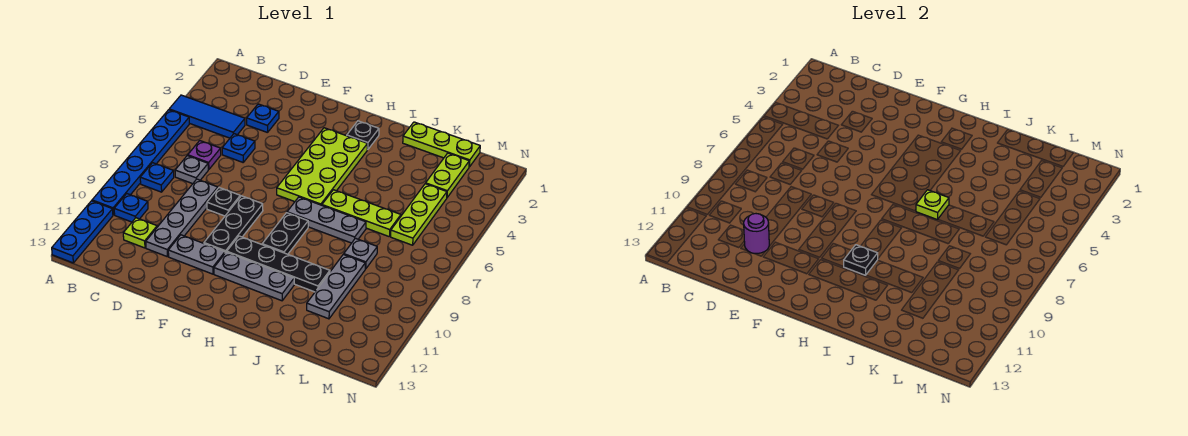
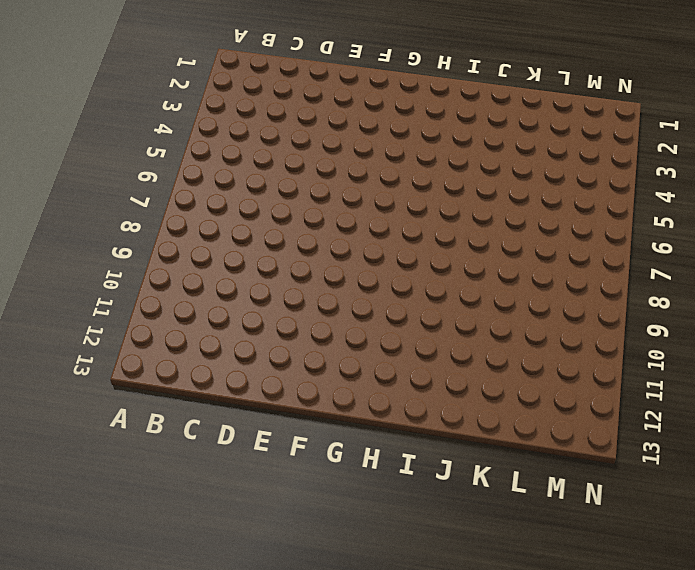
none -> blue tile A4:C4 level 1
none -> blue plate A5:A10 level 1
none -> blue plate A11:A13 level 1

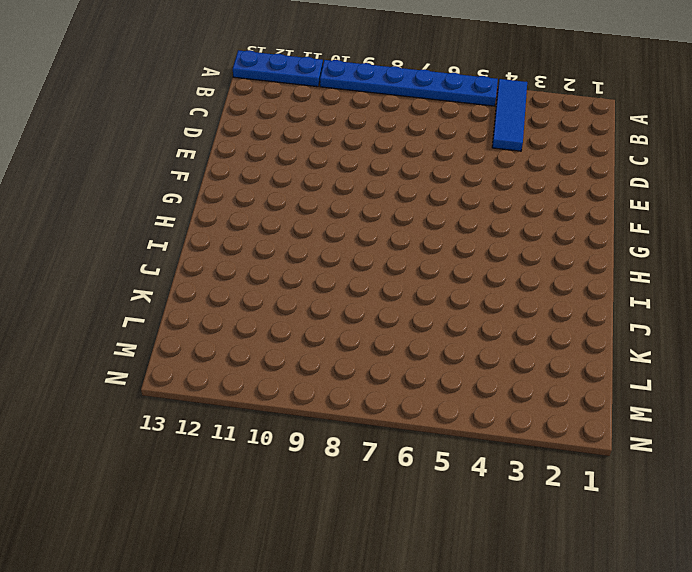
none -> blue plate B8 level 1
none -> blue plate B10 level 1
none -> purple plate C6 level 1

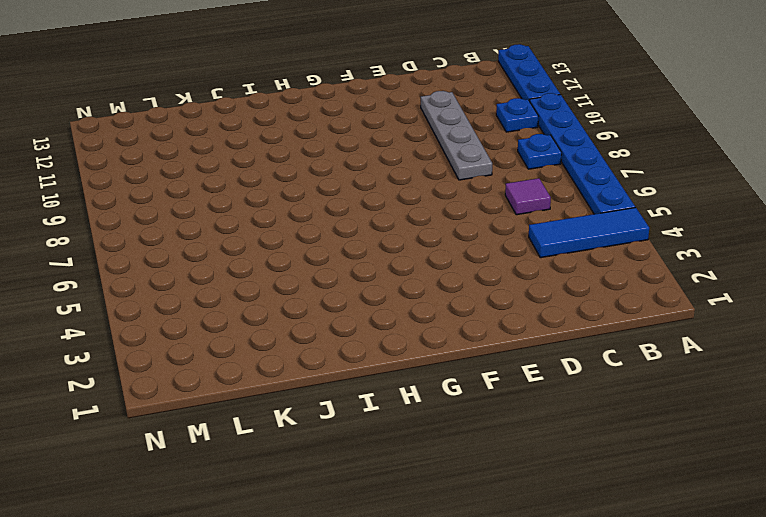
purple tile C6 level 1 -> purple plate C6 level 1
none -> grey plate C7 level 1
none -> lime plate C11 level 1
none -> blue plate D3 level 1

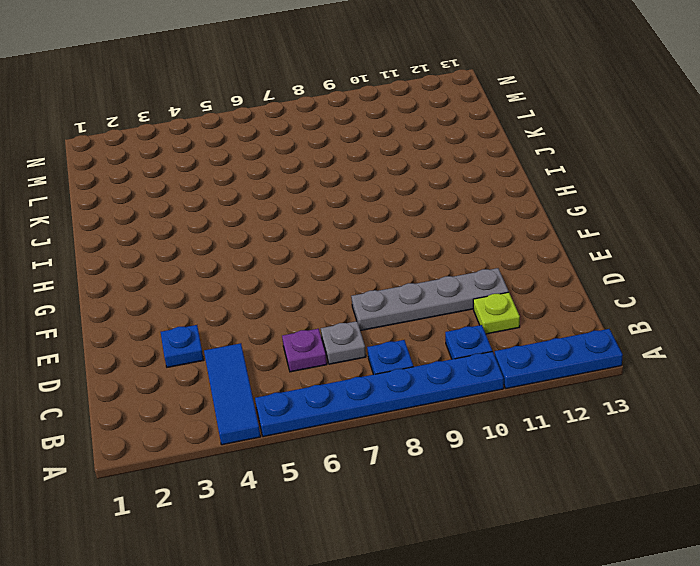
none -> blue plate D5 level 1
none -> black plate E8 level 1
none -> grey plate E11:F11 level 1

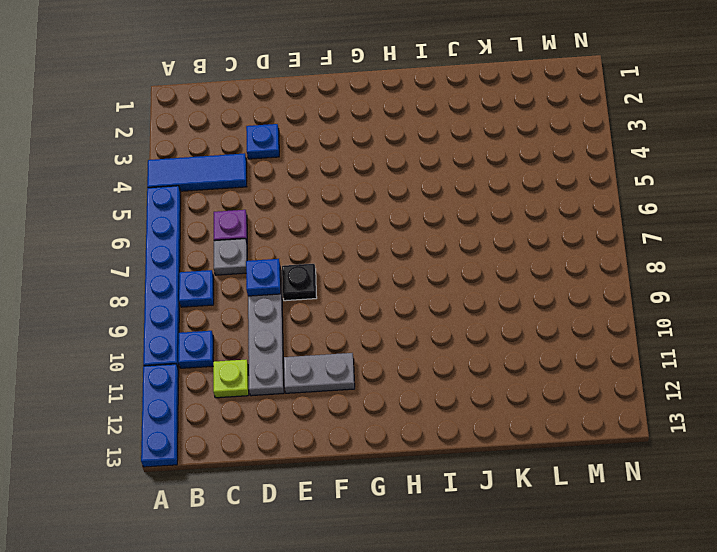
blue plate D8 level 2 -> blue plate D5 level 1
none -> black plate F8:F10 level 1
none -> lime plate G3:H6 level 1
none -> black plate G10:J10 level 1

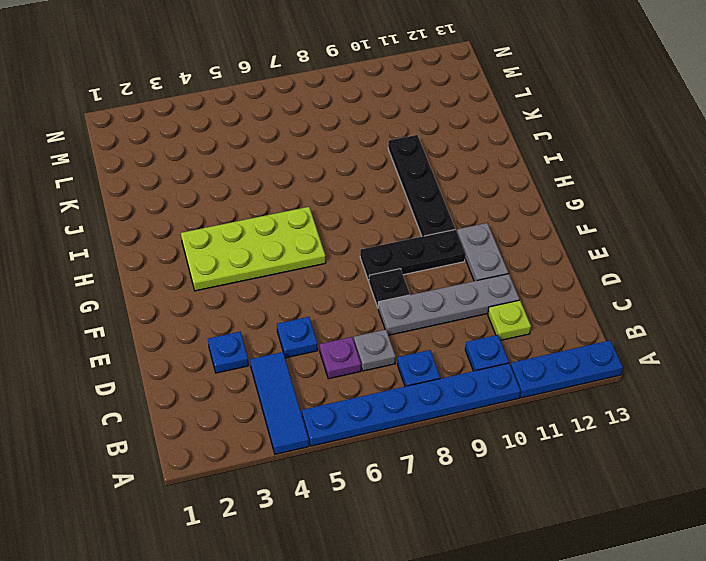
none -> grey plate G11:I11 level 1
none -> black plate H2 level 1
none -> grey plate H7:J7 level 1

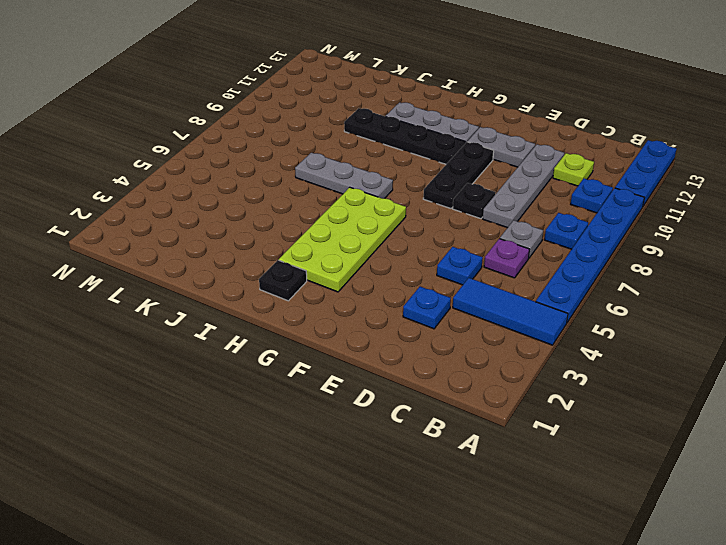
none -> black plate H8:H9 level 1
none -> lime plate I6:K6 level 1
none -> lime plate J1:L1 level 1

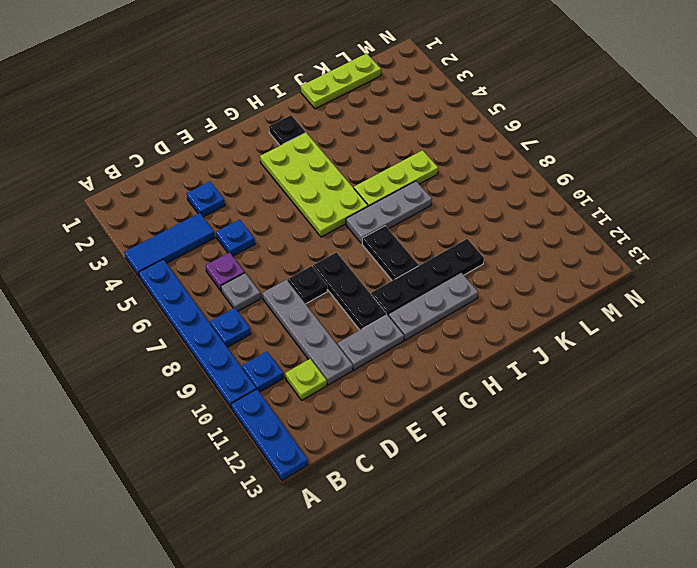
none -> grey plate K8 level 1
none -> grey plate K9:K11 level 1
none -> lime plate L2:L3 level 1

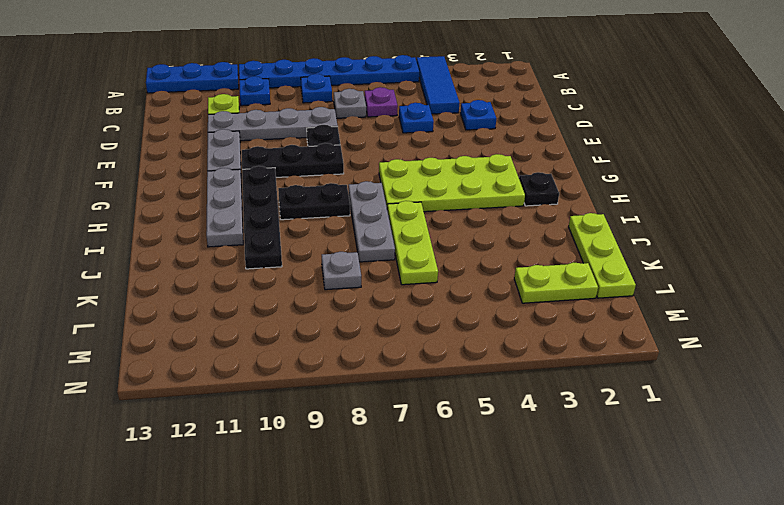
none -> grey plate K9:K11 level 1
none -> lime plate L4:L6 level 1
none -> purple round brick D11 level 2

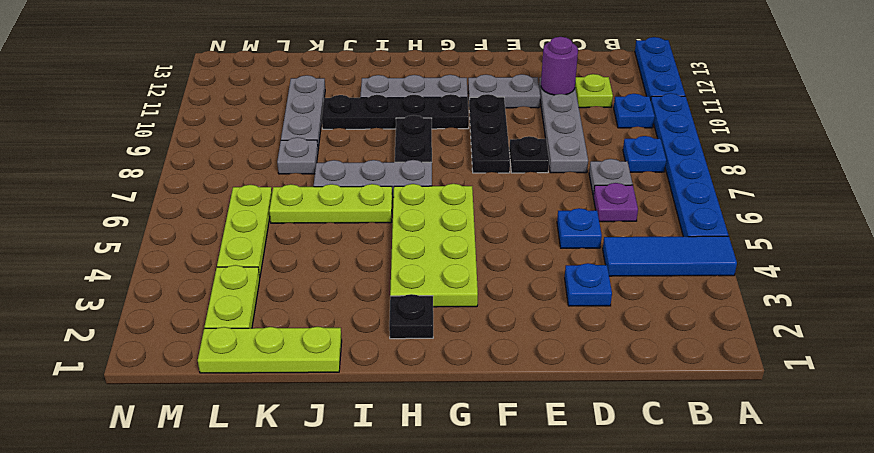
none -> black plate H10 level 2
none -> lime plate I6 level 2

